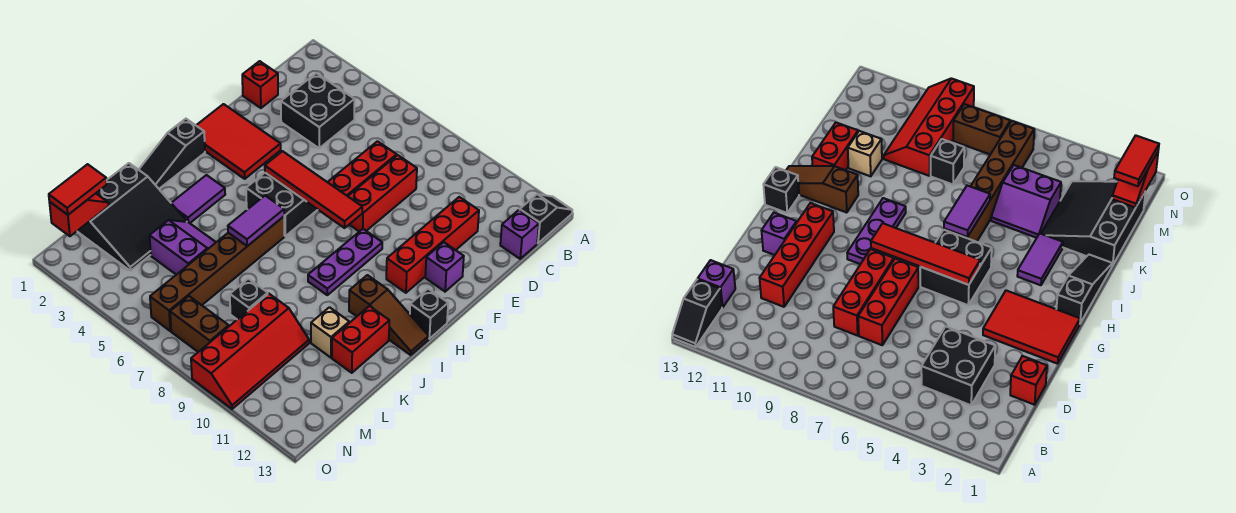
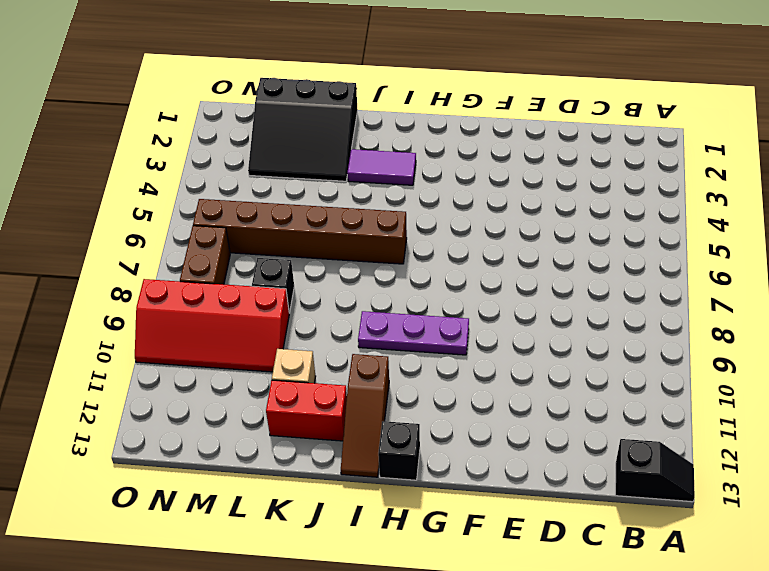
none -> black brick C3:D4 level 1
none -> purple brick C13 level 1
none -> red brick D1 level 1

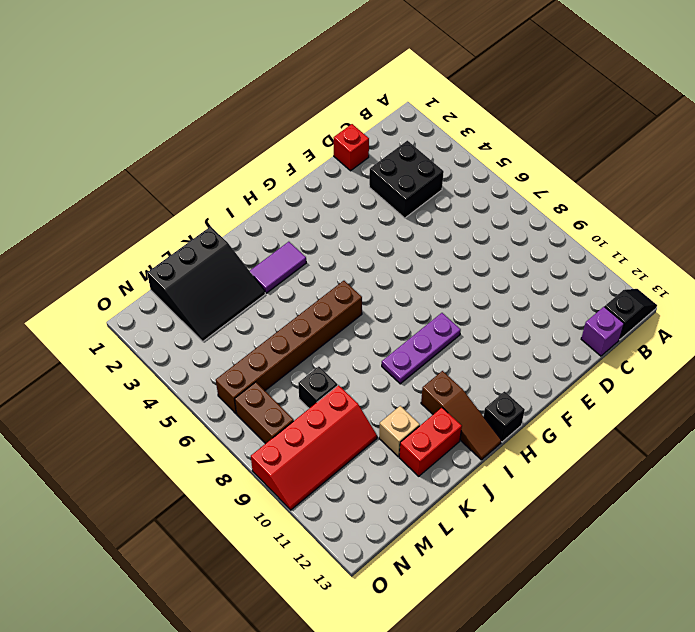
none -> red brick D7:F7 level 1
none -> red brick D8:F8 level 1
none -> red brick D11:G11 level 1

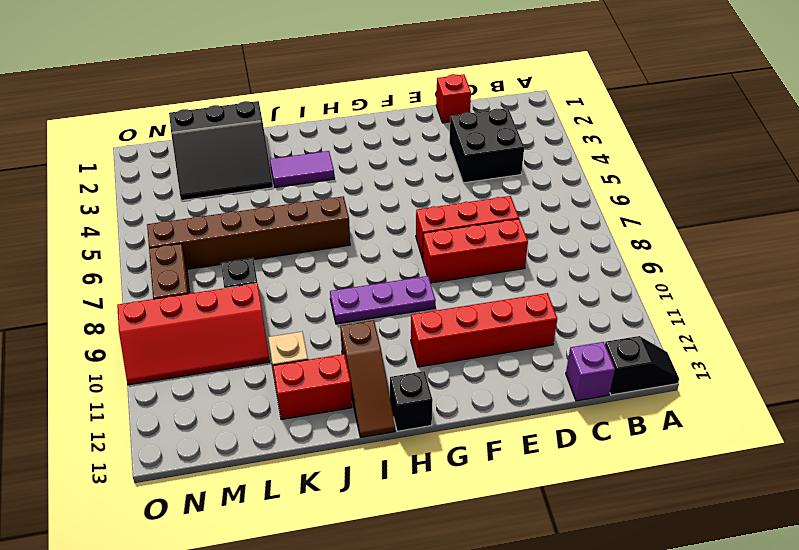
none -> red tile F1:G3 level 1
none -> purple brick F12 level 1
none -> black brick G5:H6 level 1

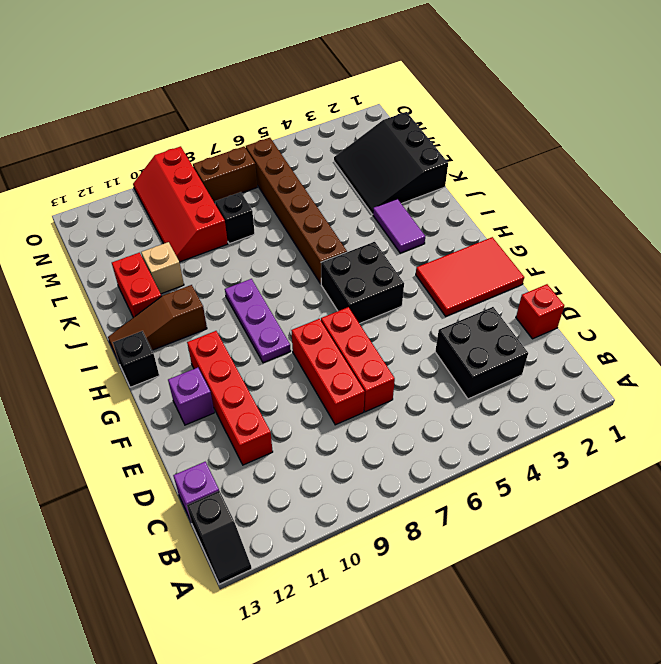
none -> black slope H1:J1 level 1 top H
none -> purple slope K4:L5 level 1 top L
none -> red tile G5:G8 level 2

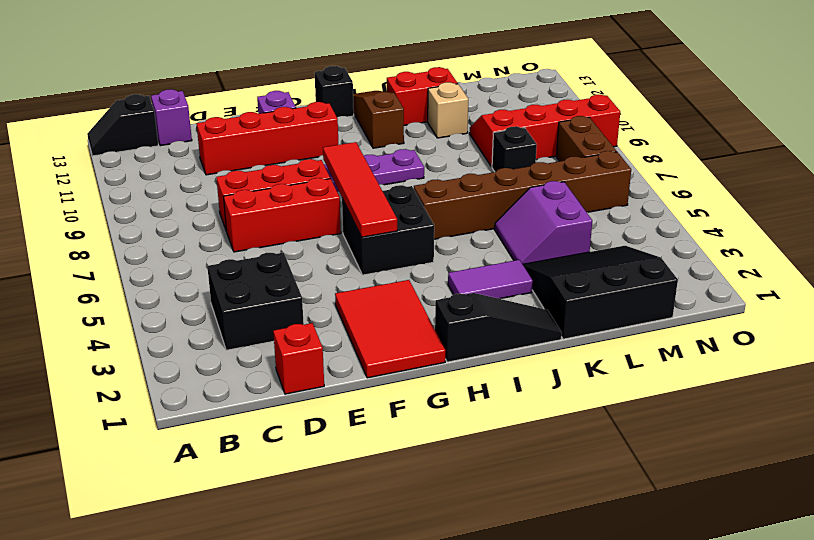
none -> purple tile I6:J6 level 2
none -> red slope M1:N1 level 2 top N
none -> red tile M1:N1 level 3

